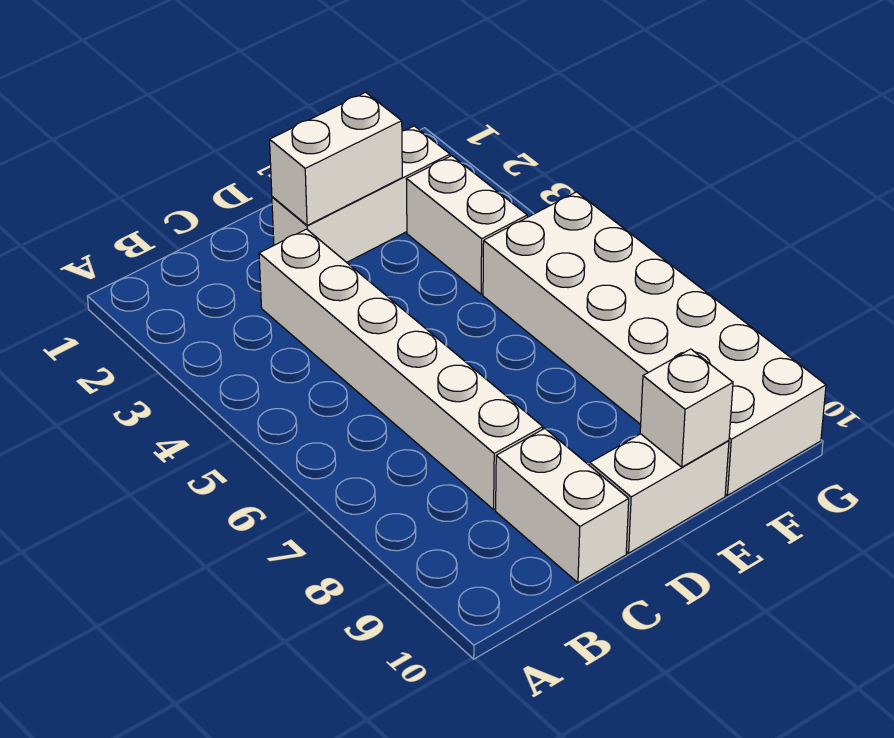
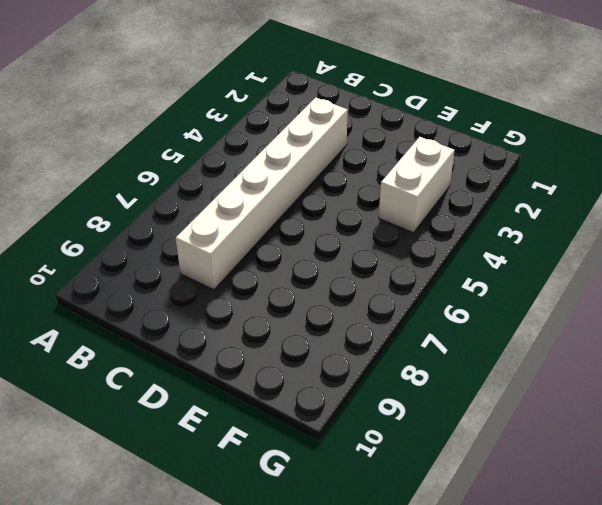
none -> white brick C9:C10 level 1
none -> white brick D2:F2 level 1

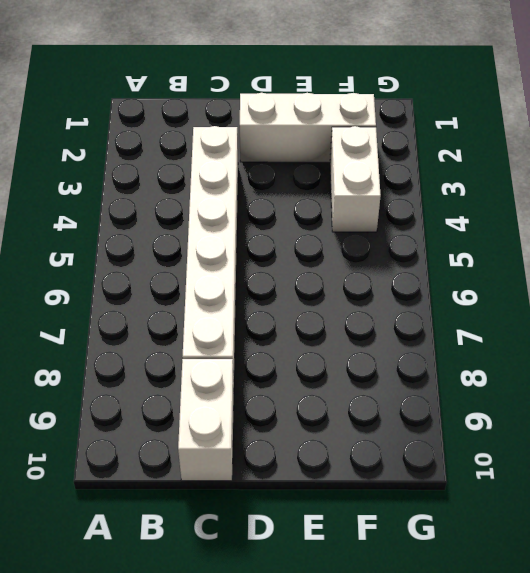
none -> white brick D10:E10 level 1
none -> white brick F5:G10 level 1

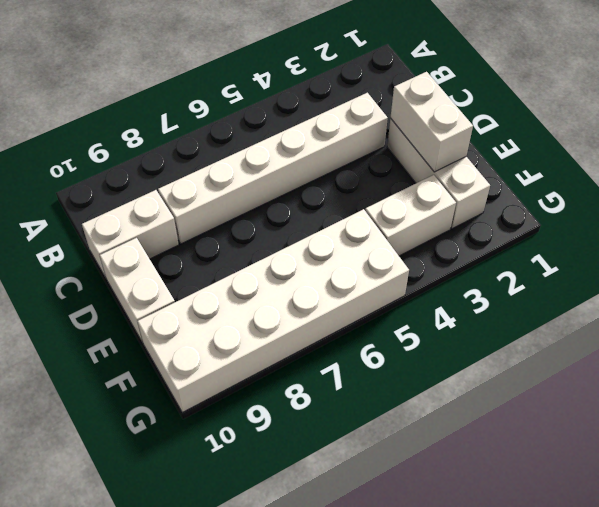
none -> white brick E10 level 2

